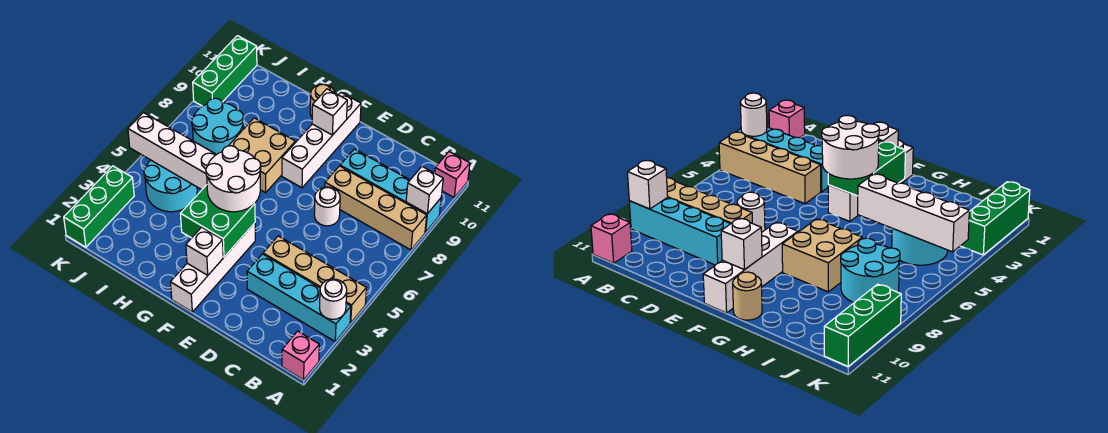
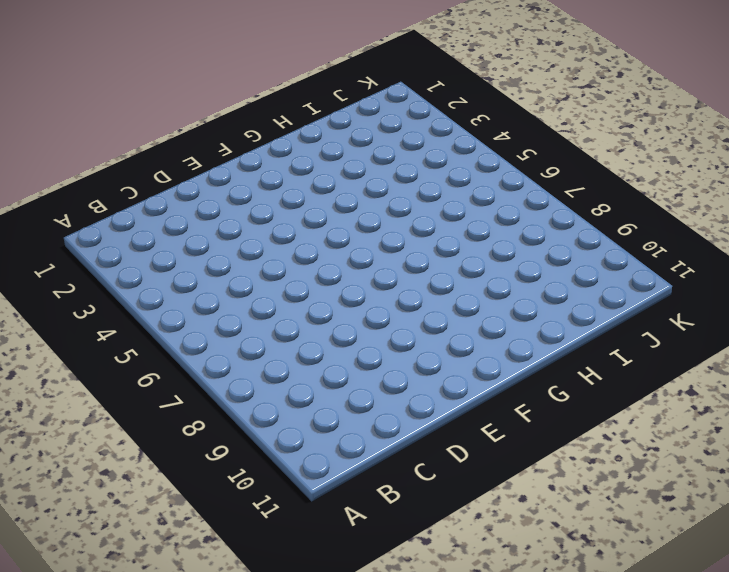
none -> pink brick A1 level 1
none -> cyan brick A3:D3 level 1
none -> tan brick A4:D4 level 1

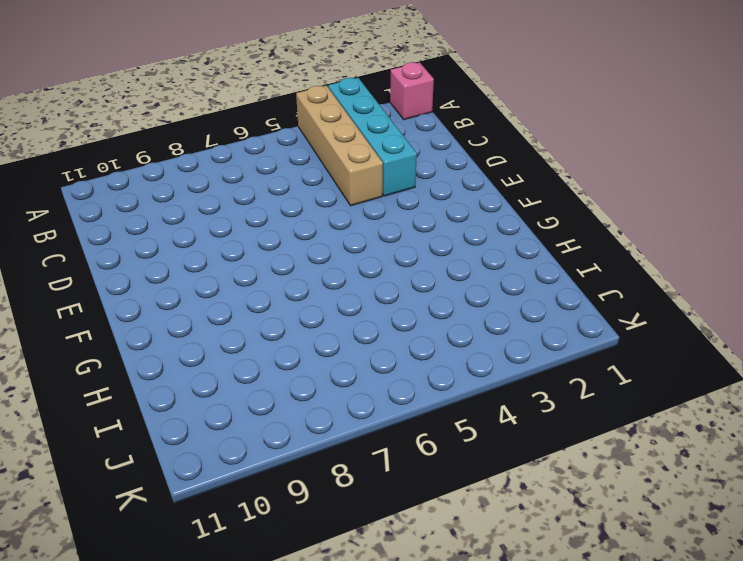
none -> tan brick A8:D8 level 1
none -> cyan brick A9:D9 level 1
none -> pink brick A11 level 1

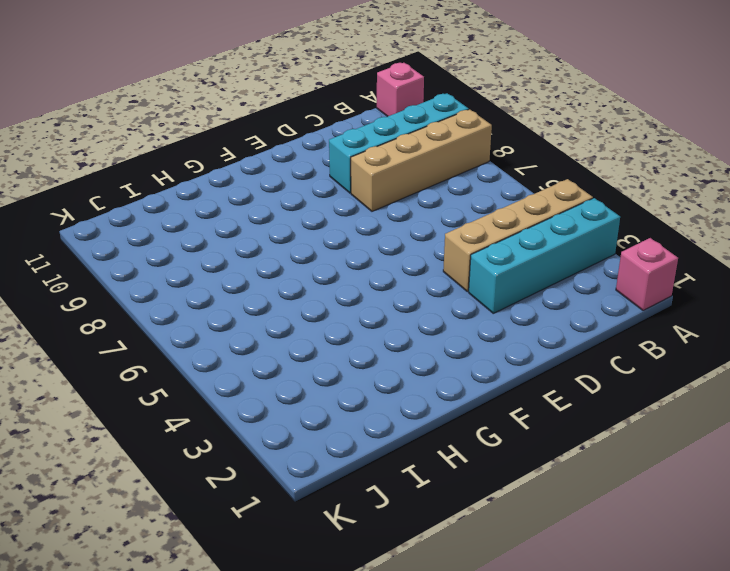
none -> white round brick D7 level 1
none -> white brick F1:F4 level 1
none -> white brick F8:F11 level 1

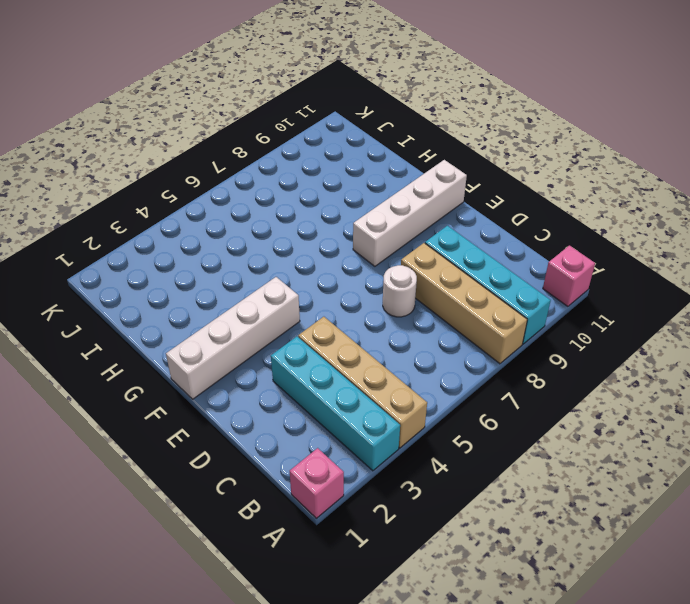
none -> tan brick G7:H8 level 1
none -> tan round brick G11 level 1
none -> cyan round brick I4:J5 level 1

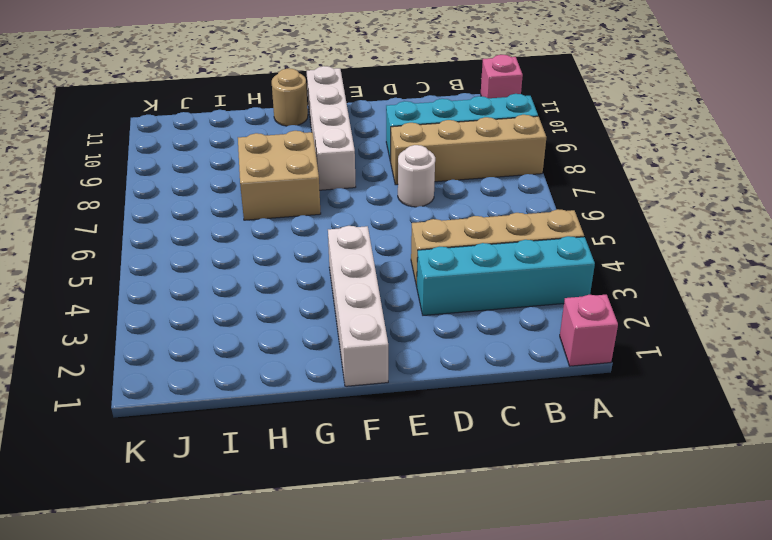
none -> cyan round brick I4:J5 level 1
none -> cyan round brick I7:J8 level 1
none -> green brick K1:K3 level 1

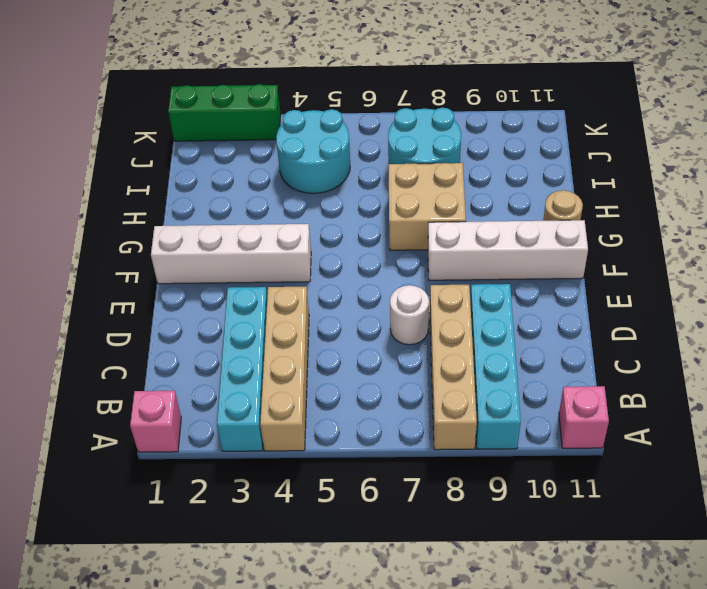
none -> green brick K9:K11 level 1
none -> white round brick A3 level 2
none -> white brick A9 level 2

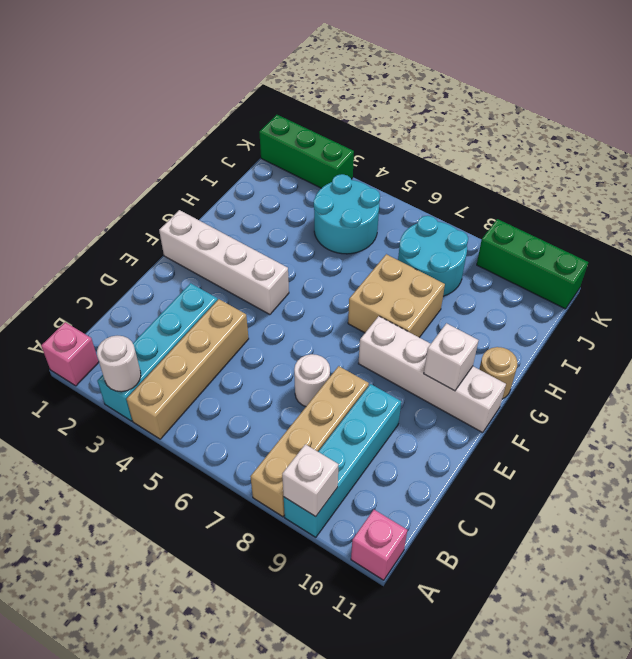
none -> white brick F2 level 2
none -> green brick F3:G4 level 2
none -> white brick H5:K5 level 2

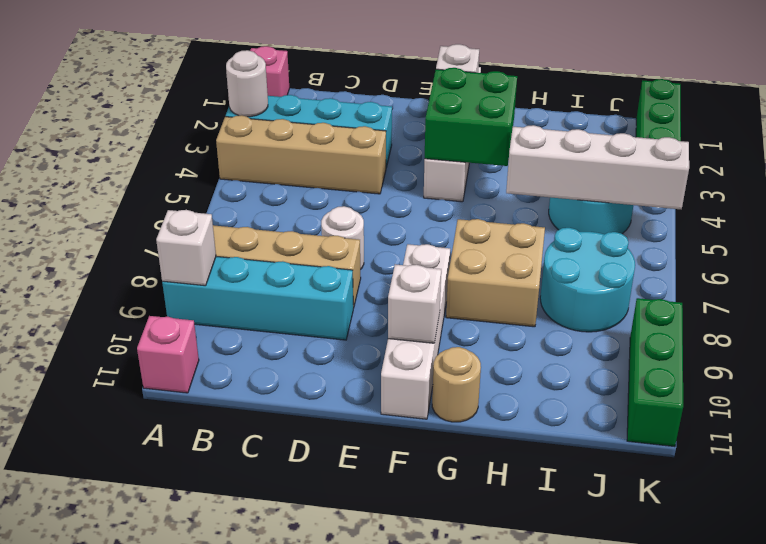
none -> white round brick F4:G5 level 3

